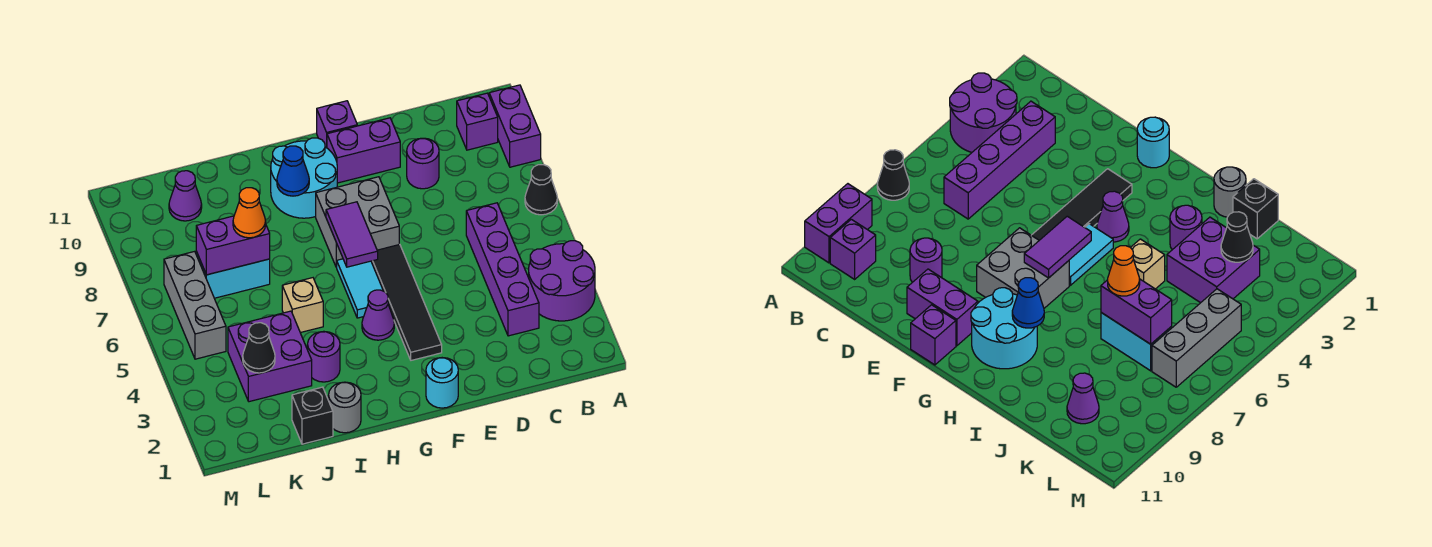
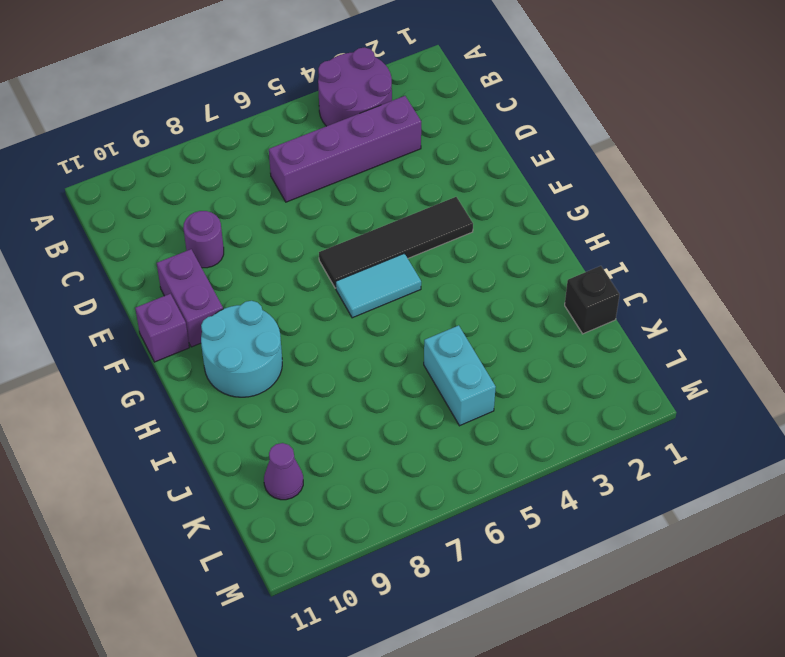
cyan brick J5:K5 level 1 -> cyan brick J7:K7 level 1
none -> black cone A7 level 1
none -> purple brick A9:A10 level 1
none -> purple brick B10 level 1

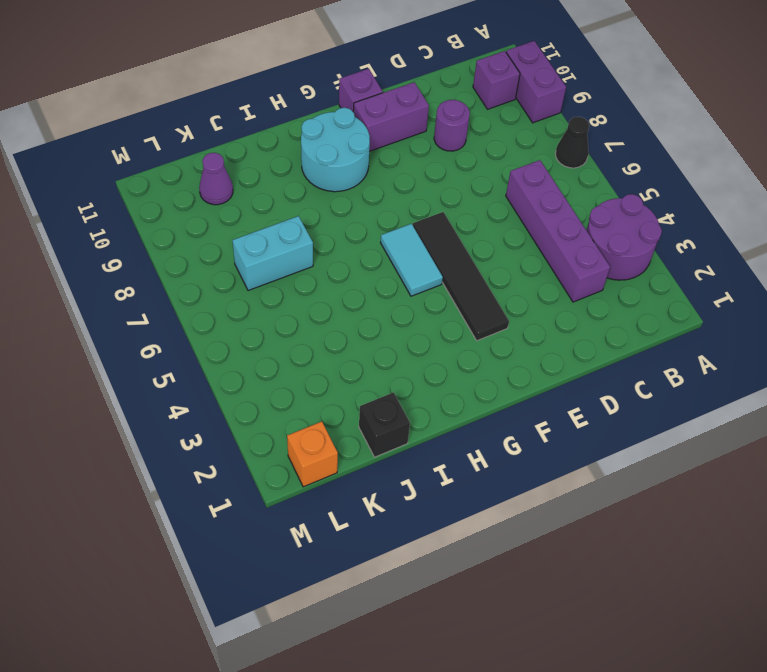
orange brick L1 level 1 -> none
none -> cyan round brick F1 level 1
none -> grey brick F7:G8 level 1
none -> purple cone G4 level 1

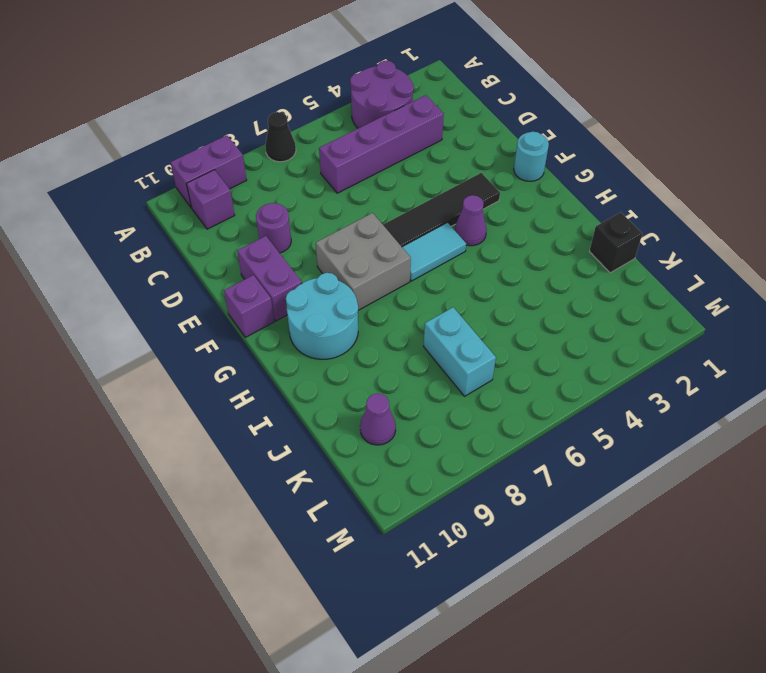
none -> grey round brick I1 level 1
none -> purple round brick I3 level 1
none -> tan brick I5 level 1

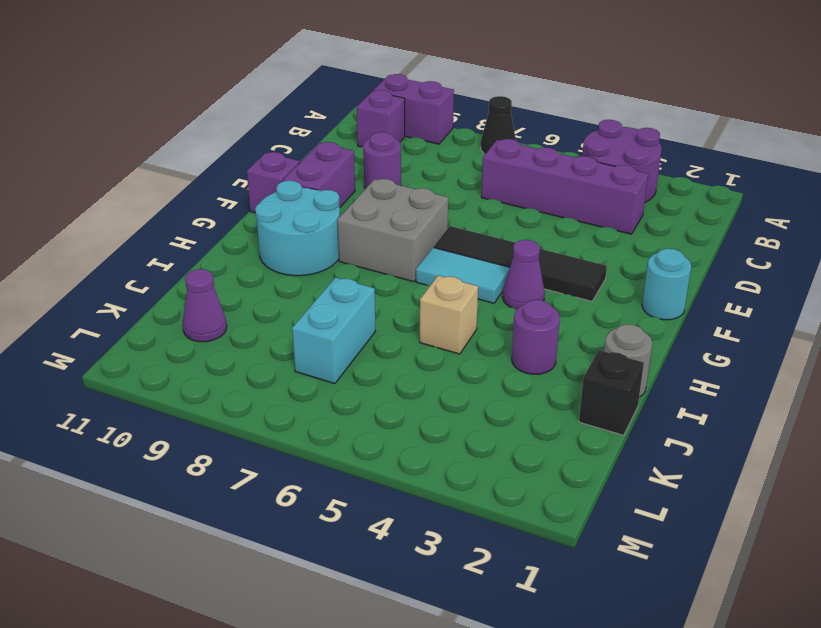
none -> purple brick J3:K4 level 1
none -> grey brick L5:L7 level 1
none -> purple tile G6:G7 level 2

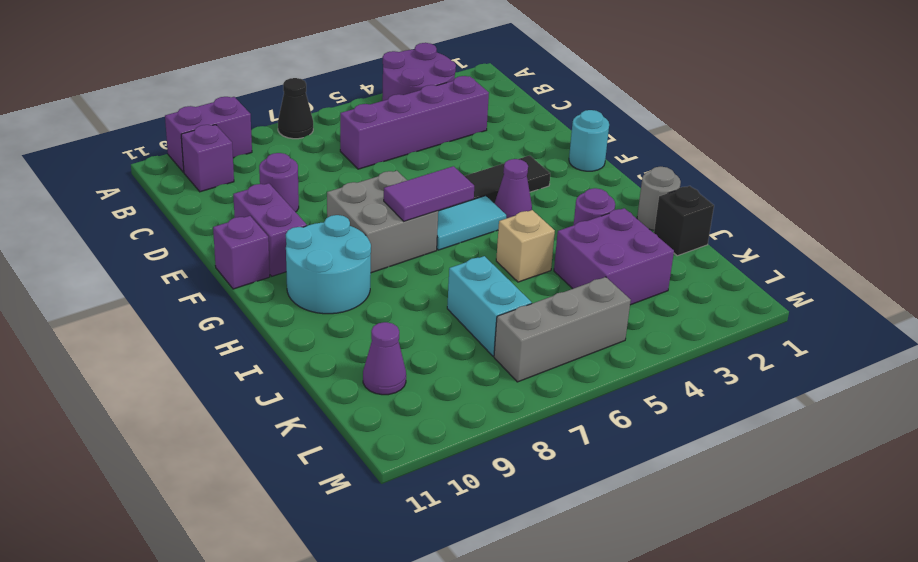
none -> blue cone H9 level 2
none -> purple brick J7:K7 level 2
none -> black cone K3 level 2

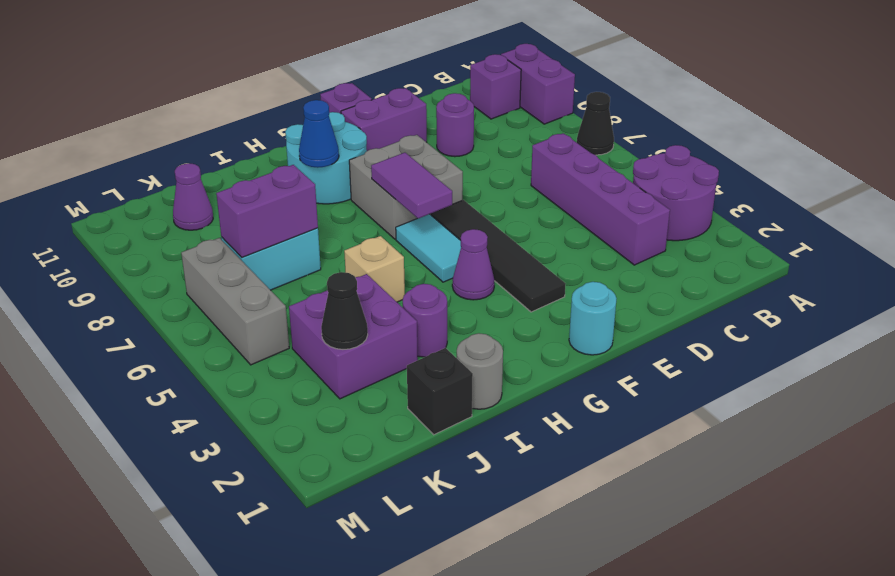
none -> orange cone J7 level 3

